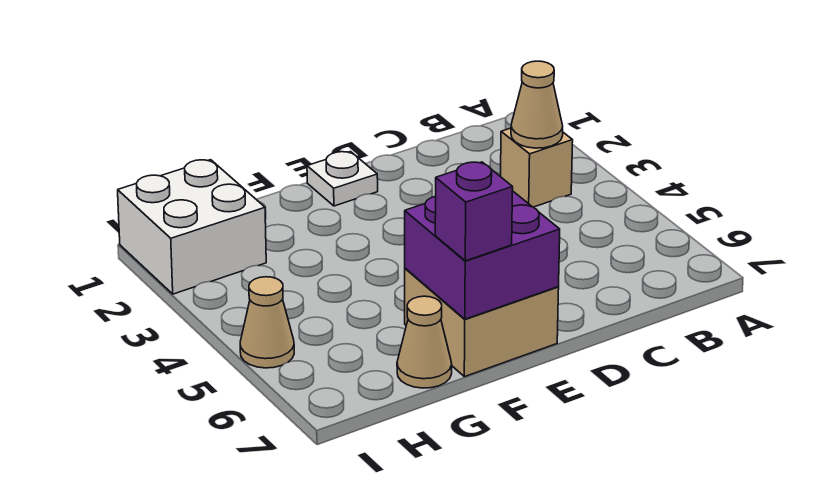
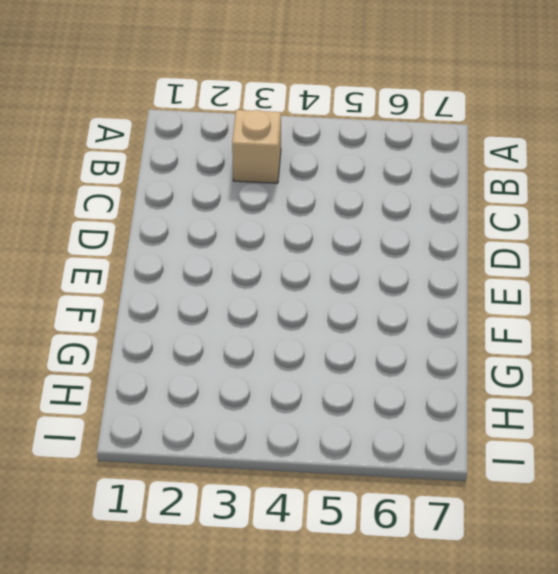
none -> white plate E1 level 1
none -> tan brick E6:F7 level 1

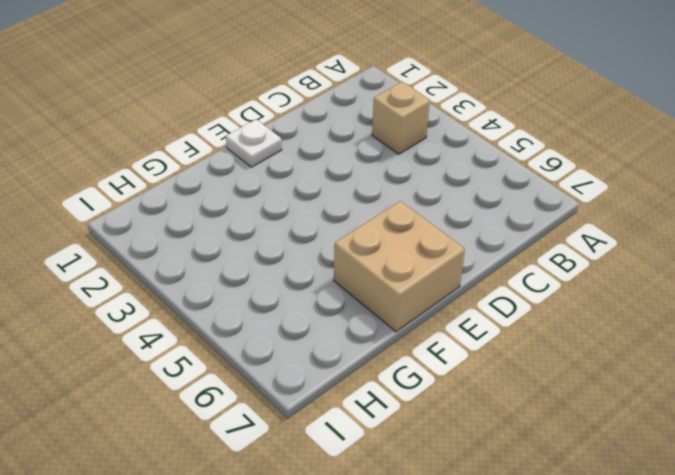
none -> tan cone G7 level 1
none -> white brick H1:I2 level 1

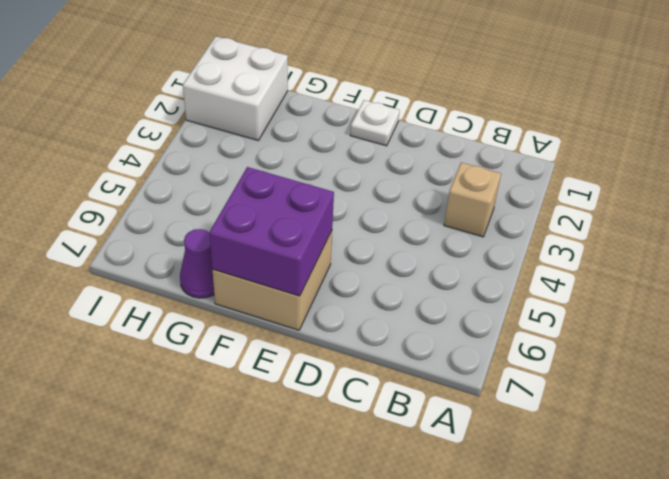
purple cone G7 level 1 -> tan cone G7 level 1
none -> tan cone I5 level 1
none -> tan cone B3 level 2

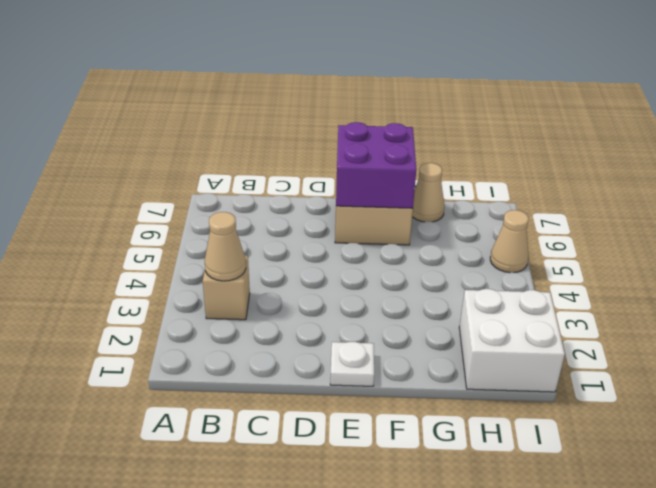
none -> purple brick F7 level 3

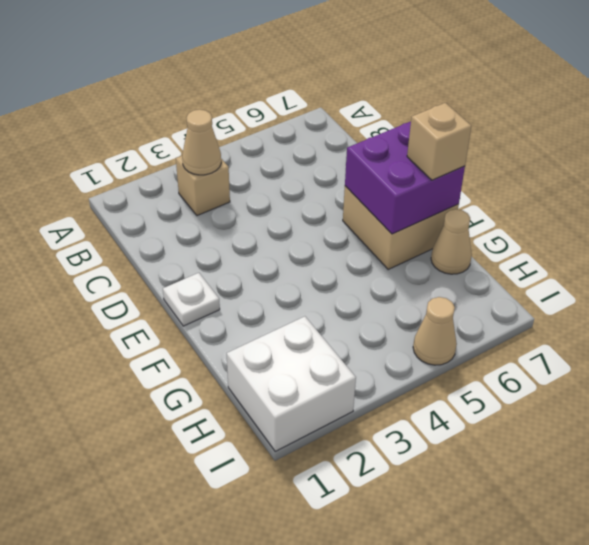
tan brick F7 level 3 -> purple brick F7 level 3

